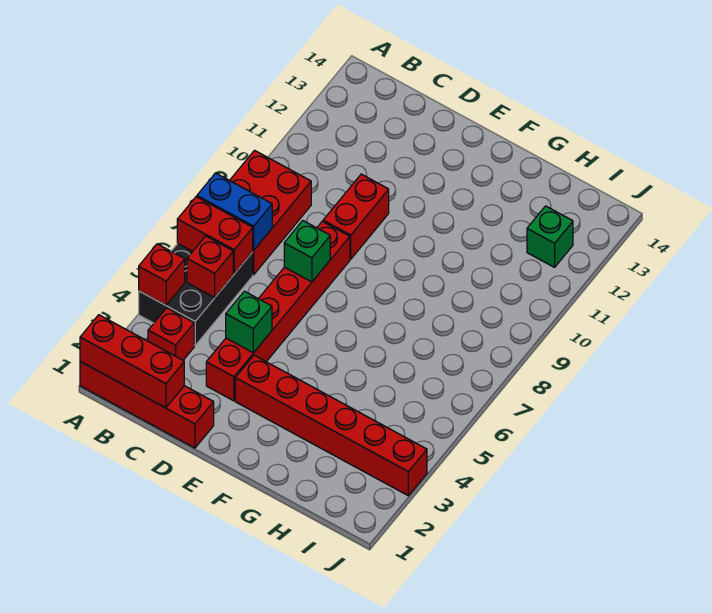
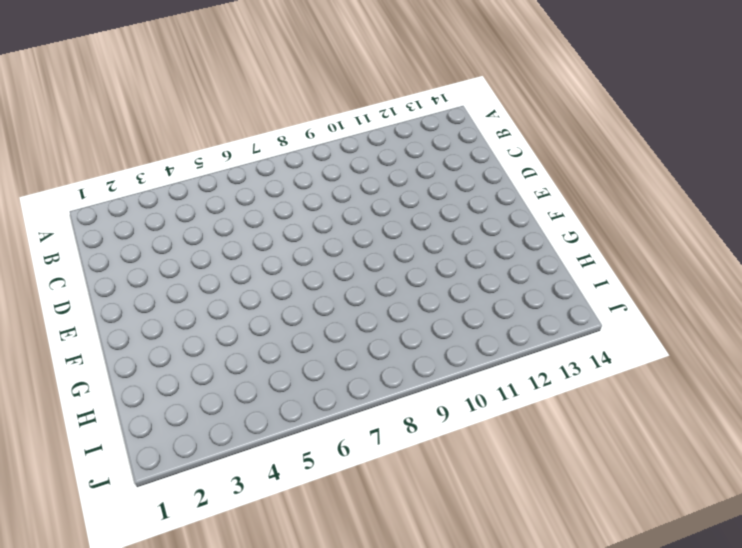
none -> red brick A1:D1 level 1
none -> black brick A4:B6 level 1
none -> red brick A7:B9 level 1

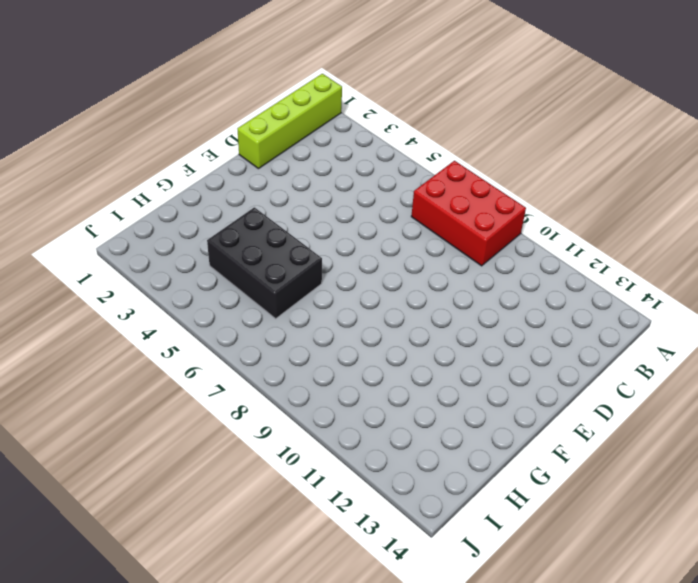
lime brick A1:D1 level 1 -> red brick A1:D1 level 1
black brick G4:H6 level 1 -> black brick A4:B6 level 1
none -> red brick B3 level 1
none -> red brick D3:D8 level 1
none -> red brick D9:D10 level 1

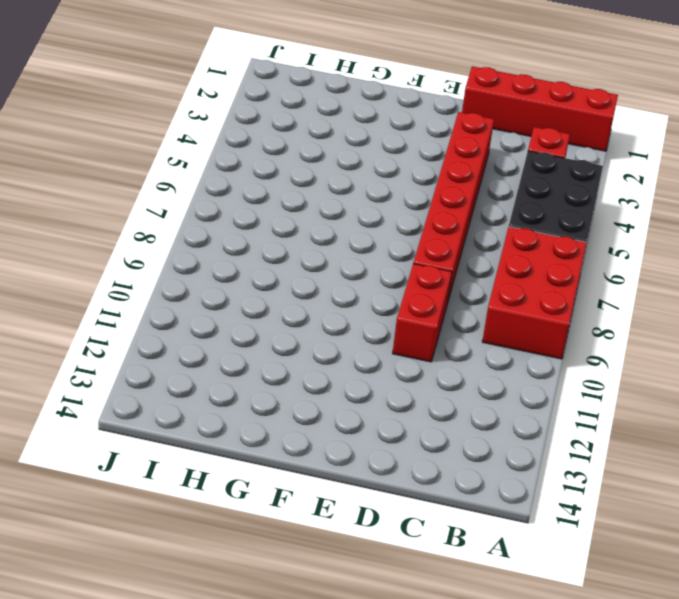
none -> red brick E3:J3 level 1
none -> green brick I12 level 1
none -> red brick A1:C1 level 2

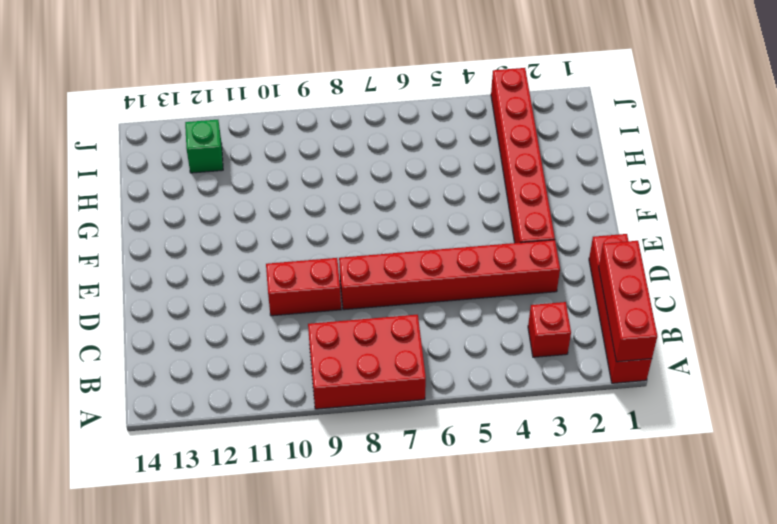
none -> black brick A4:B6 level 1
none -> red brick A4 level 2
none -> red brick A6:B6 level 2

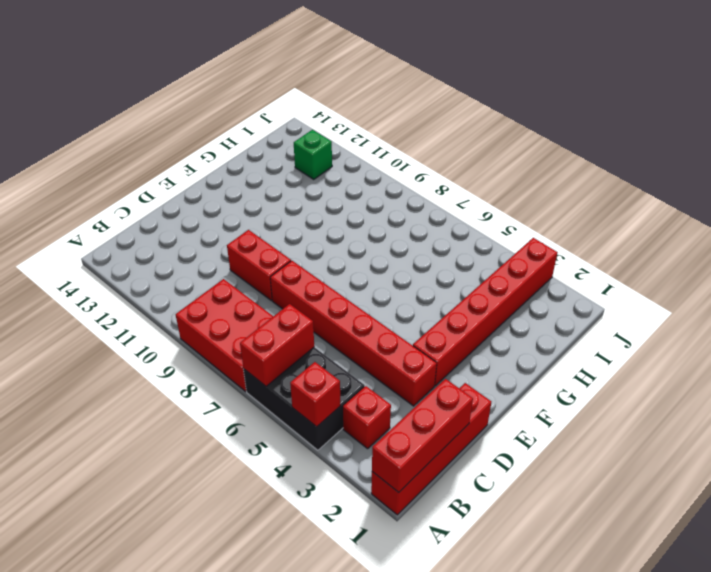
none -> blue brick A7:B7 level 2
none -> red brick B5 level 2
none -> green brick D4 level 2

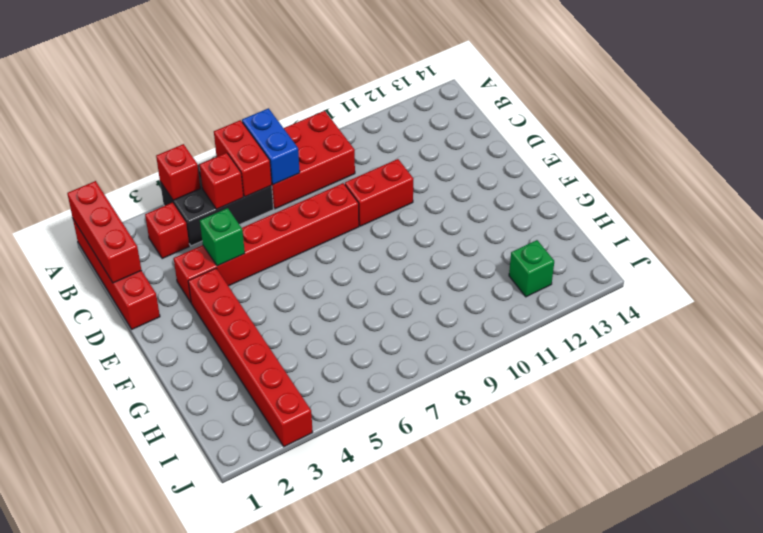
none -> green brick D7 level 2

